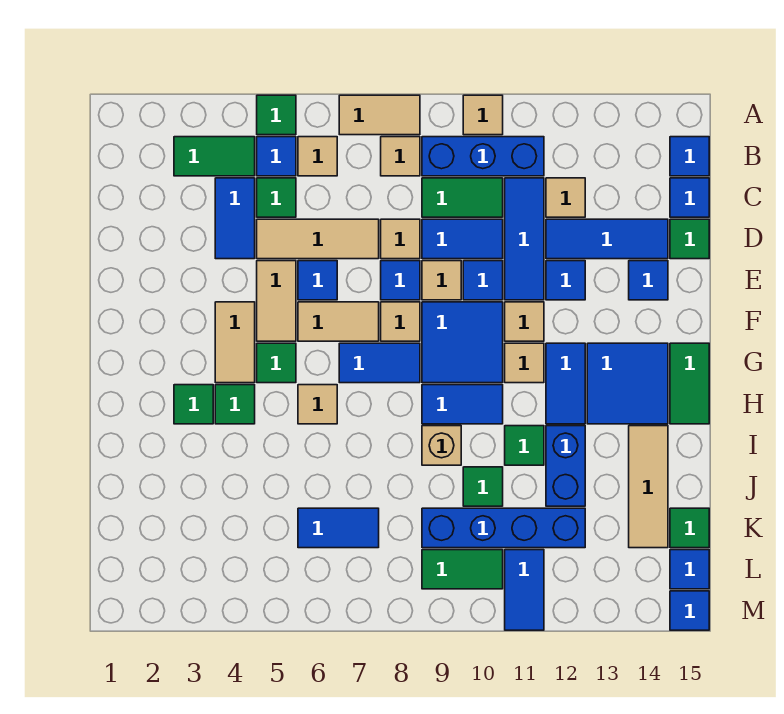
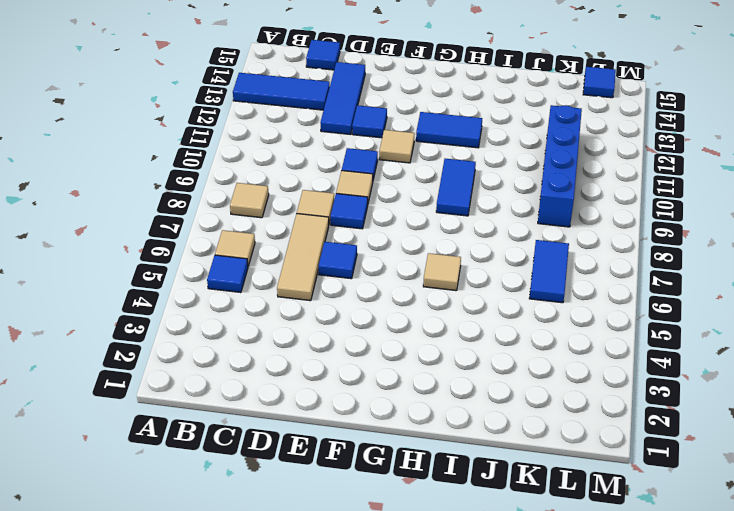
blue tile A13:C13 level 1 -> blue tile C11:E11 level 1
none -> green tile A5 level 1
none -> tan tile A7:A8 level 1
none -> tan tile A10 level 1
none -> green tile B3:B4 level 1

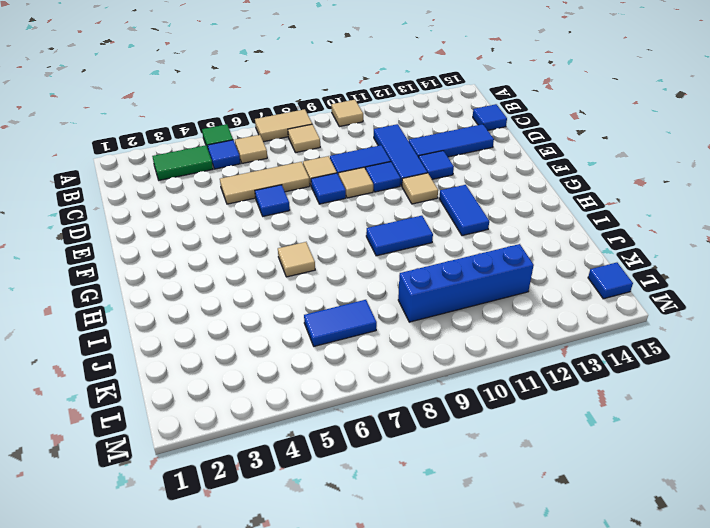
none -> blue brick B9:B11 level 1
none -> blue tile B15 level 1
none -> blue tile C4:D4 level 1
none -> green tile C5 level 1

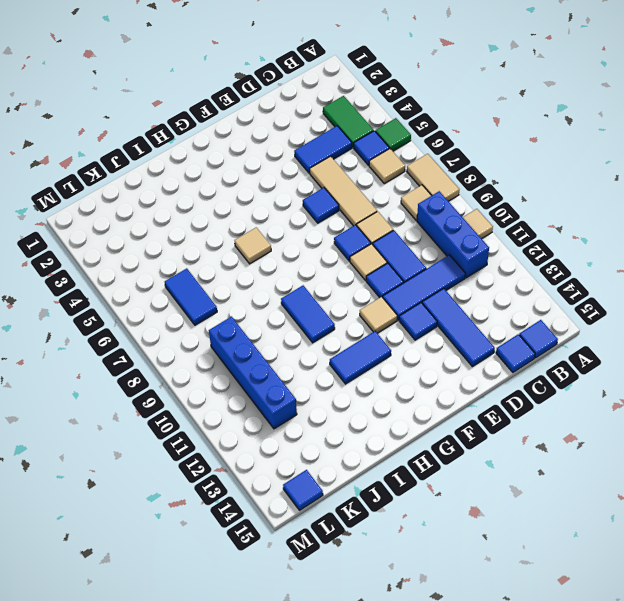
none -> green tile C5 level 1
none -> green tile C9:C10 level 1
none -> tan tile C12 level 1
none -> green tile D15 level 1

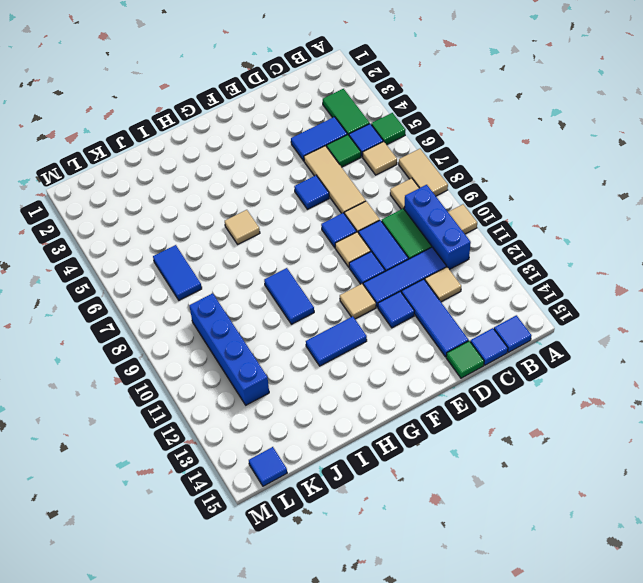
none -> tan tile E5:F5 level 1
none -> blue tile E14 level 1
none -> tan tile F4:G4 level 1
none -> tan tile F6:F7 level 1

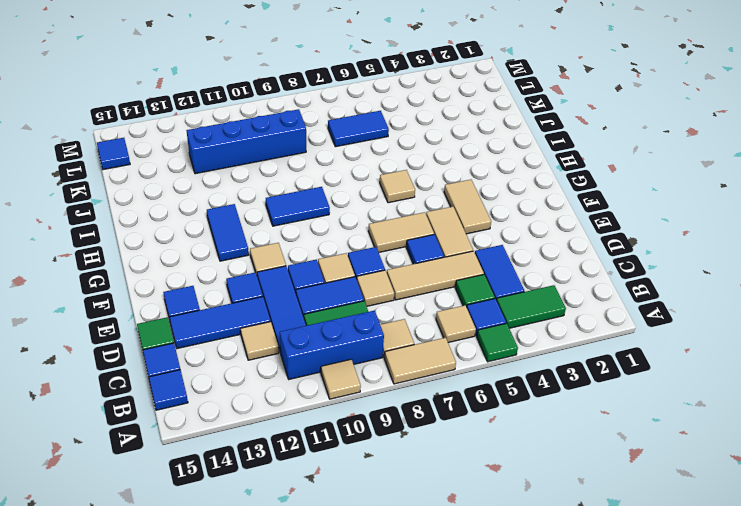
none -> tan tile F8 level 1
none -> blue tile F9:G10 level 1
none -> green tile G5 level 1
none -> blue tile G7:G8 level 1

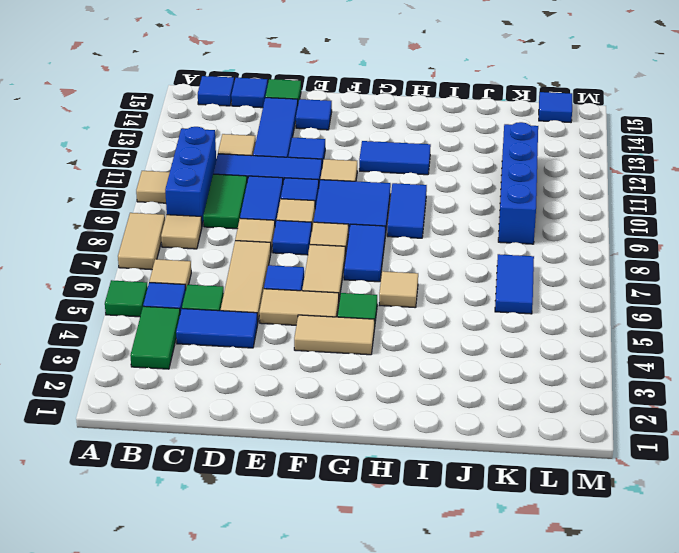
none -> tan tile G11 level 1
none -> blue tile G13:H14 level 1
none -> green tile G15:H15 level 1
none -> green tile H3 level 1

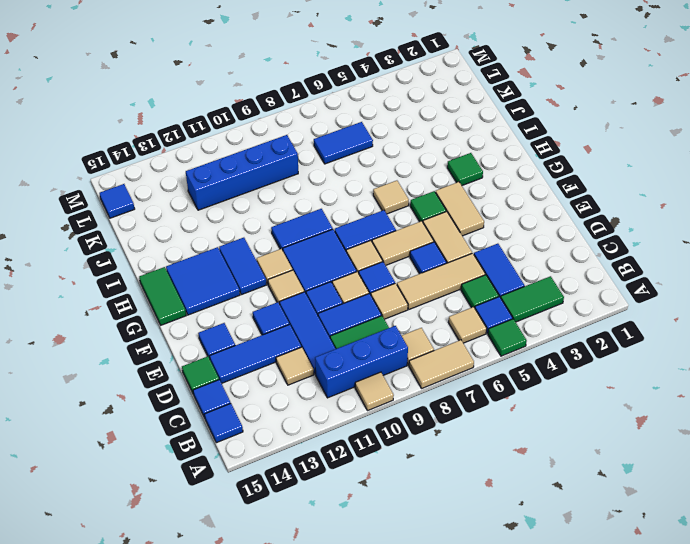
none -> green tile H4 level 1
none -> tan brick I9 level 1
none -> green tile I11 level 1
none -> blue brick I12:J12 level 1

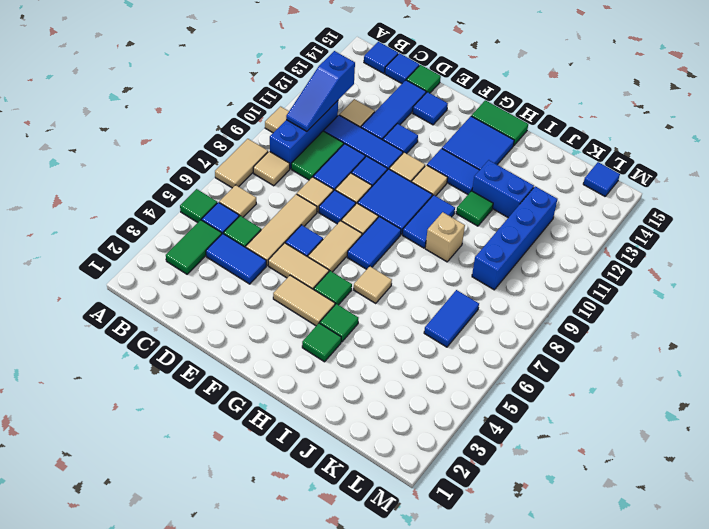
blue slope B10:B12 level 2 top 12 -> none
none -> tan tile I14:K14 level 1
none -> green tile J10 level 1
none -> green tile K15 level 1
none -> green tile L9:L10 level 1

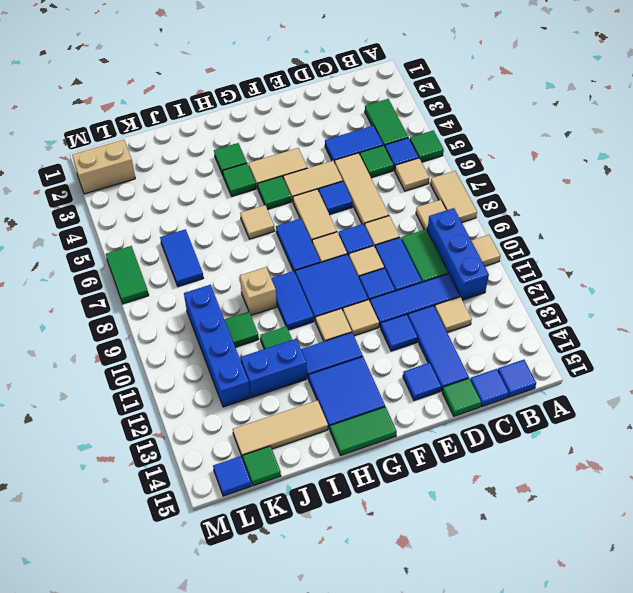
tan brick L2:M2 level 1 -> none
green tile M6:M7 level 1 -> green tile L9:L10 level 1
none -> blue tile L11:M11 level 1
none -> blue tile M15 level 1

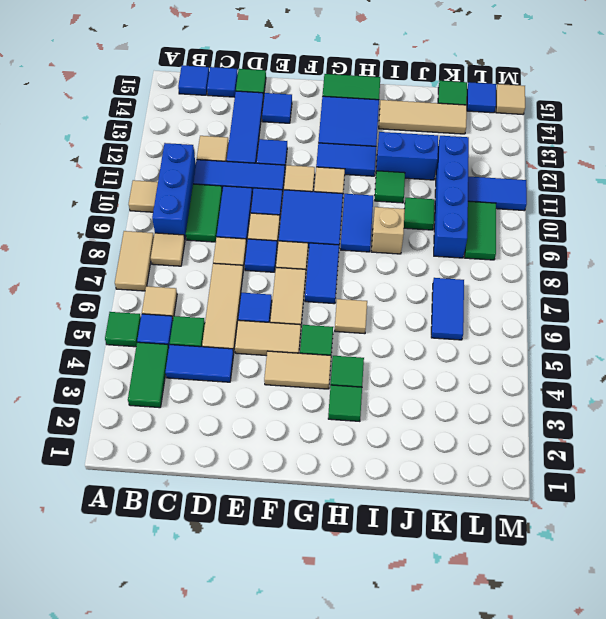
tan tile M15 level 1 -> blue tile M15 level 1

